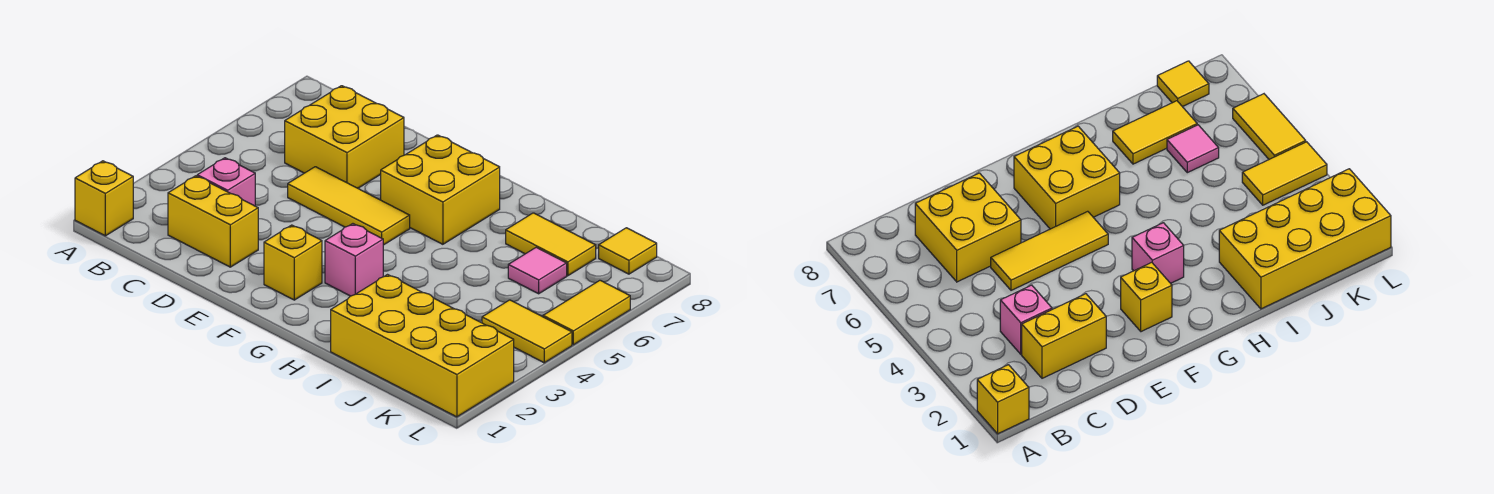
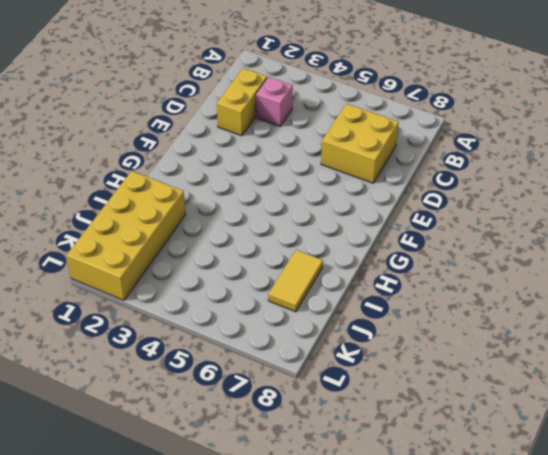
none -> yellow brick A1 level 1
none -> yellow tile D5:F5 level 1
none -> yellow brick F2 level 1

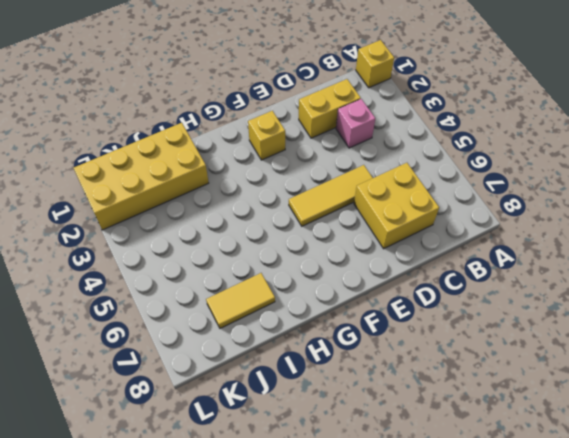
none -> yellow brick F6:G7 level 1
none -> pink brick G3 level 1
none -> pink tile J6 level 1

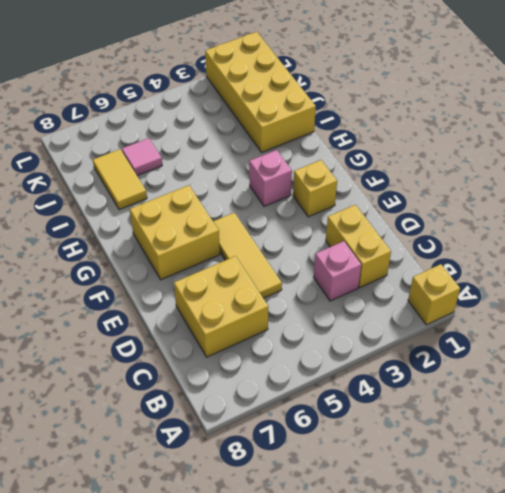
none -> yellow tile K4:L4 level 1
none -> yellow tile K8 level 1
none -> yellow tile L5:L6 level 1

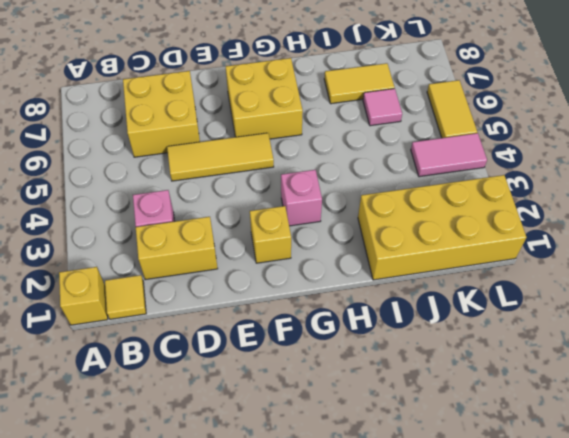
yellow tile B1 level 1 -> yellow tile K8 level 1
pink tile K4:L4 level 1 -> yellow tile K4:L4 level 1

